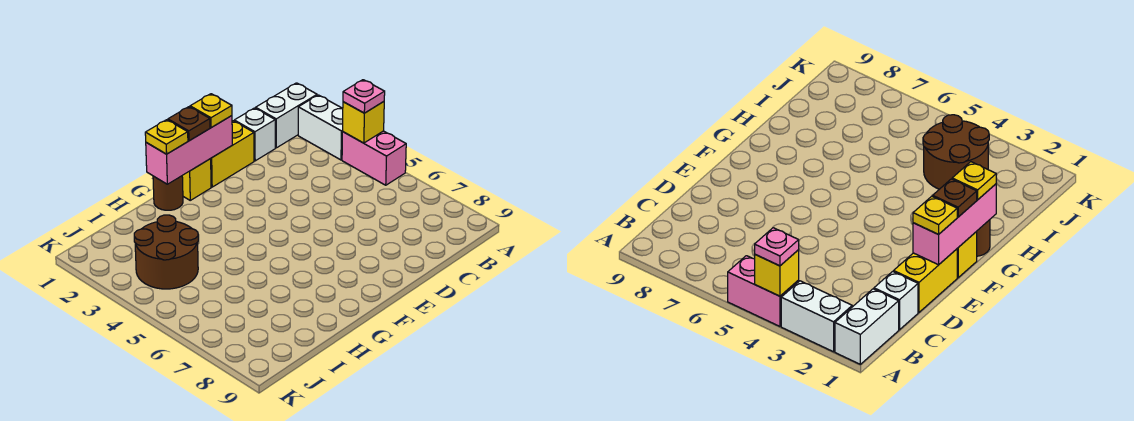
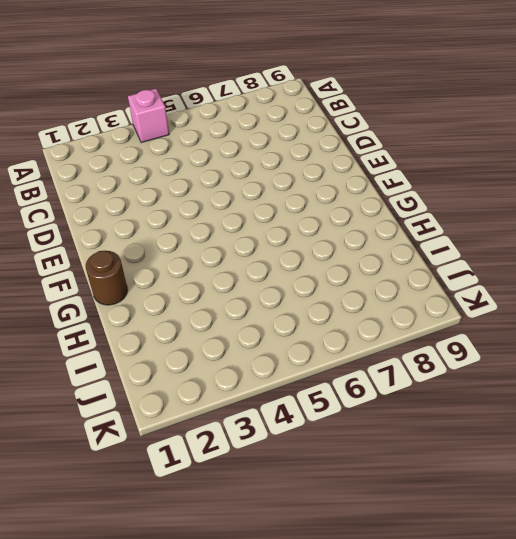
pink brick A4 level 1 -> pink brick A4:A5 level 1
none -> white brick A1:B1 level 1
none -> white brick A2:A3 level 1
none -> white brick C1 level 1

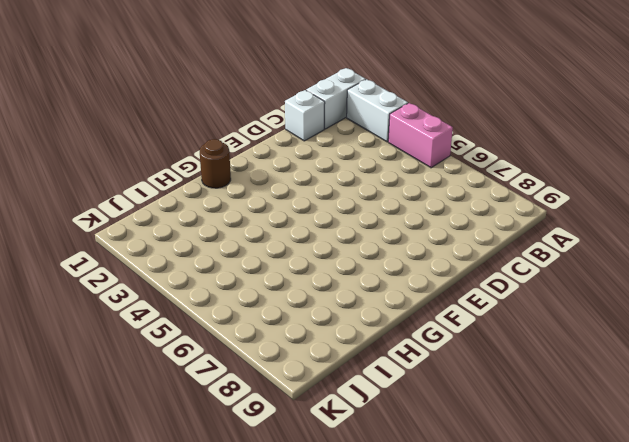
none -> yellow brick D1:E1 level 1
none -> yellow brick F1 level 1
none -> brown round brick I3:J4 level 1

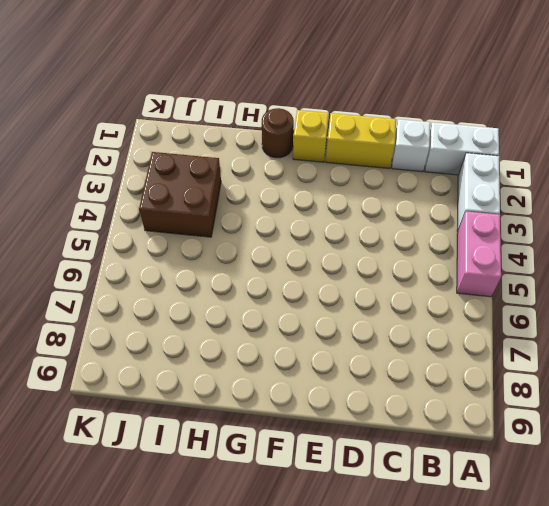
brown brick I3:J4 level 1 -> brown round brick I3:J4 level 1
none -> yellow brick A4 level 2
none -> pink brick E1:G1 level 2
none -> pink plate A4 level 3

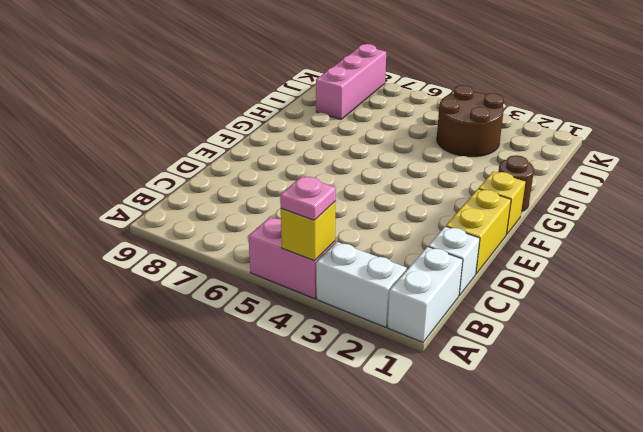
pink brick I8:K8 level 1 -> pink brick E1:G1 level 2
none -> yellow plate E1 level 3
none -> brown plate F1 level 3
none -> yellow plate G1 level 3

